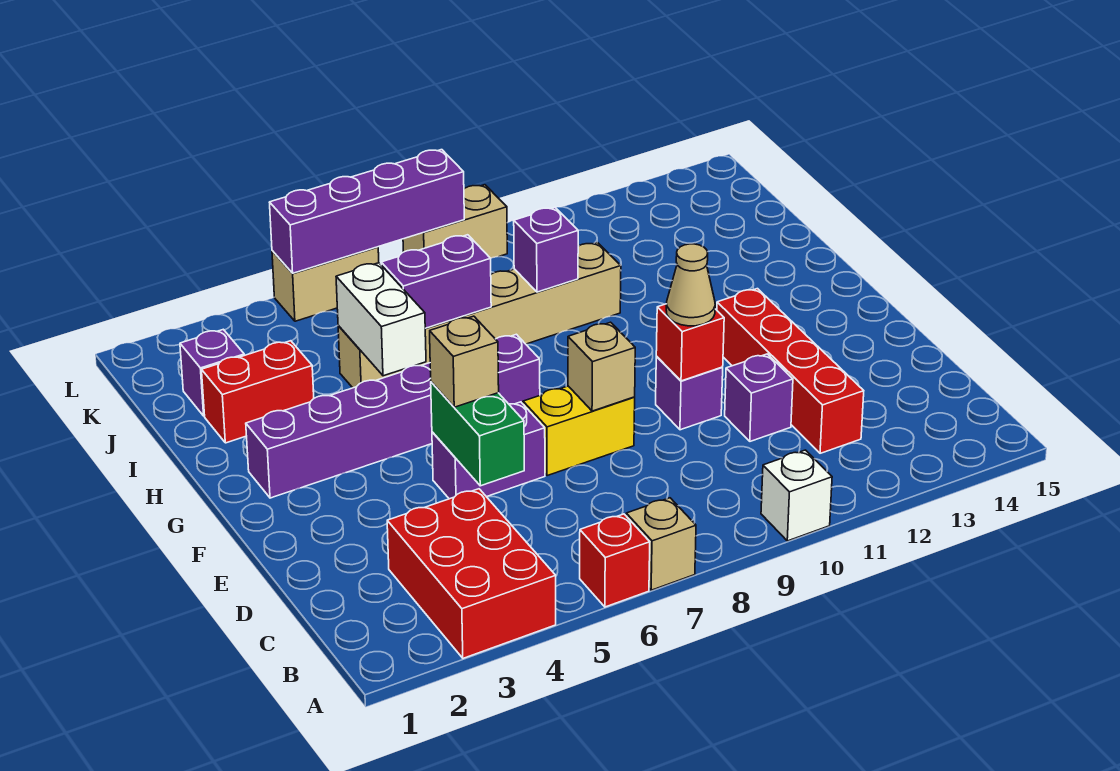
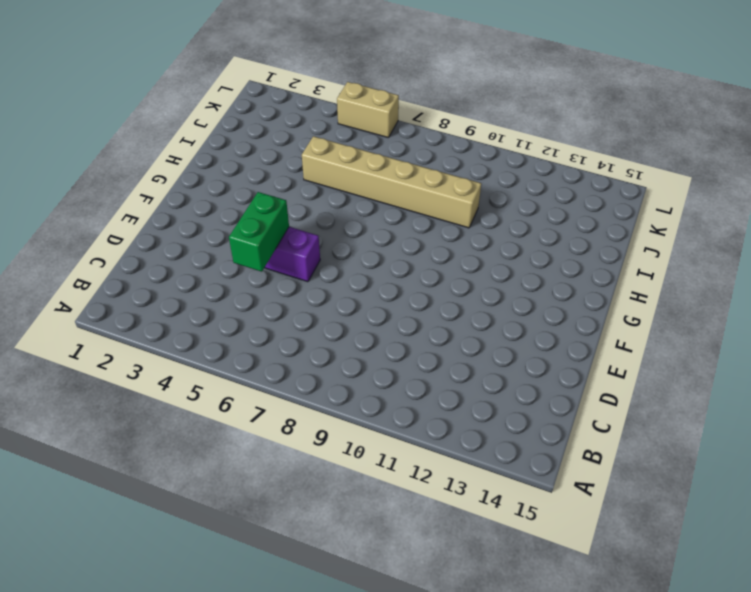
none -> red brick A3:C4 level 1
none -> red brick A6 level 1
none -> tan brick A7 level 1

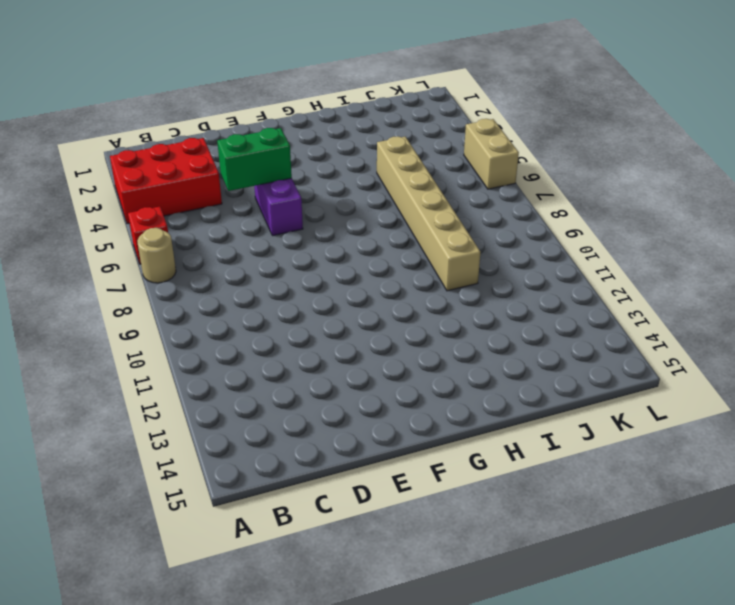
tan round brick A7 level 1 -> tan brick A7 level 1
none -> white brick A10 level 1
none -> red brick C12:F12 level 1
none -> purple brick D11 level 1

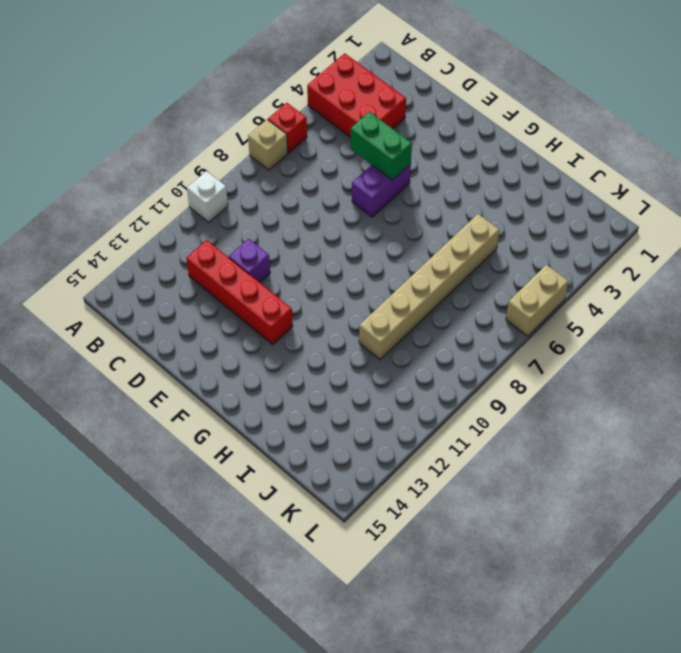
none -> yellow brick E7:E8 level 1
none -> purple brick E10 level 1
none -> purple brick G2:G7 level 1

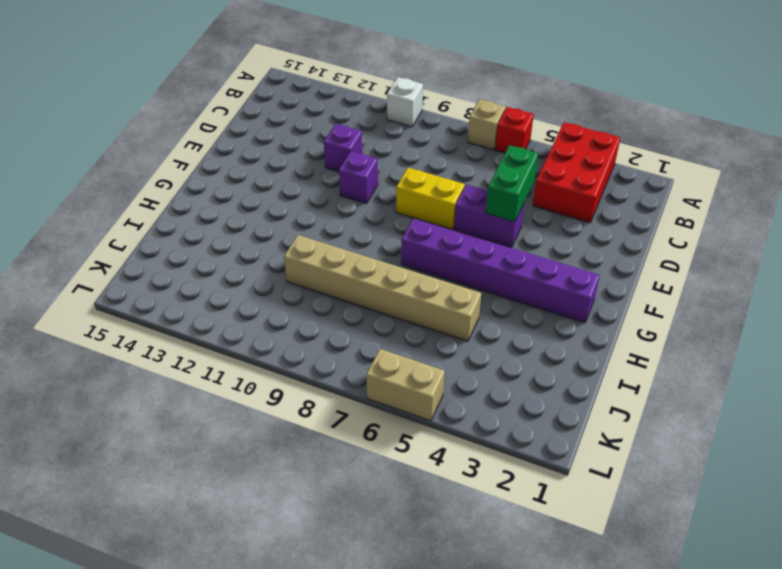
none -> red brick C12:F12 level 1
none -> red brick I2:I3 level 1
none -> purple brick J2 level 1

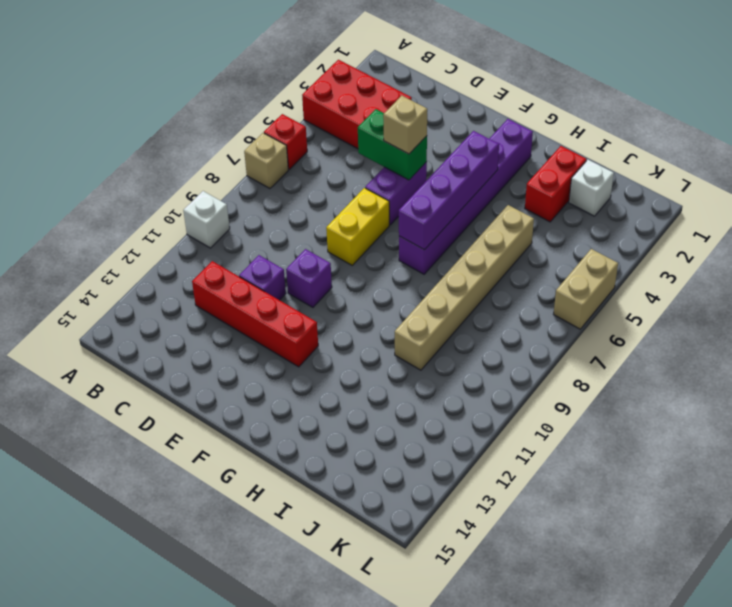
purple brick G4:G7 level 2 -> purple brick L5:L8 level 2
white brick J2 level 1 -> purple brick J2 level 1
none -> tan brick L8:L9 level 1
none -> tan brick E8 level 2
none -> red brick E10 level 2

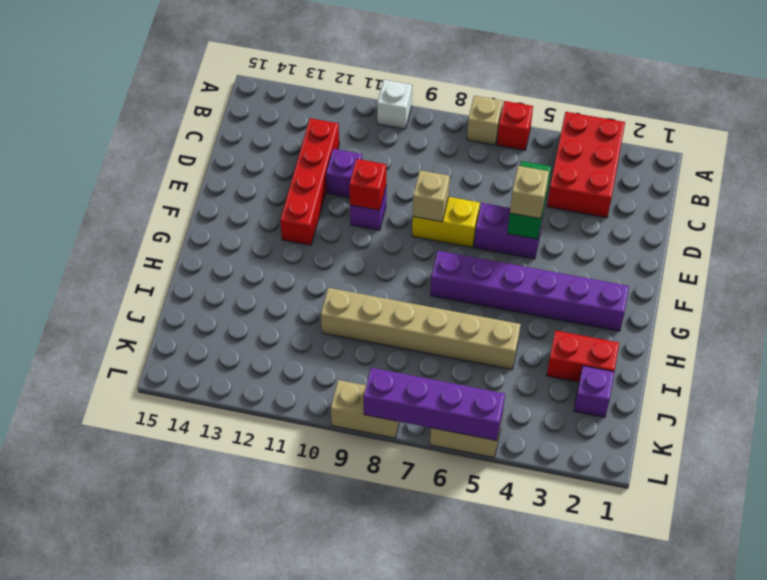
none -> white brick H5:I5 level 2
none -> purple brick I6:I7 level 2
none -> purple brick I9 level 2

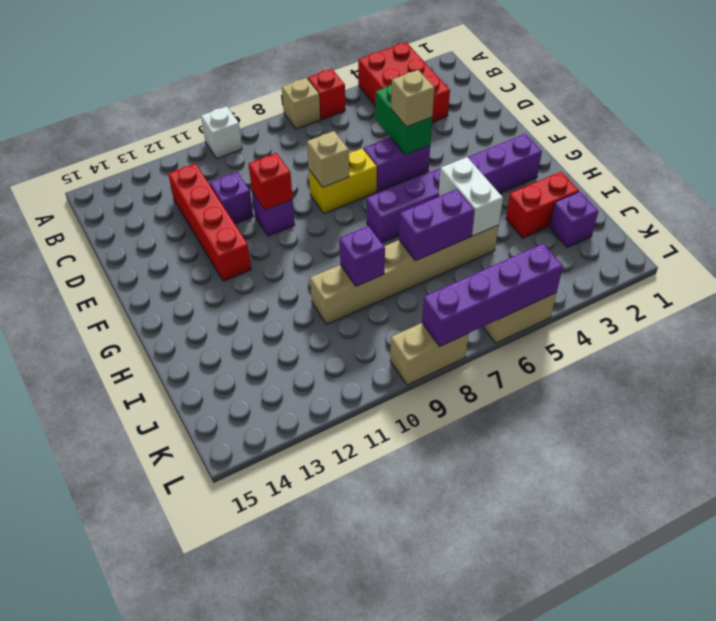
none -> tan cone E10 level 3

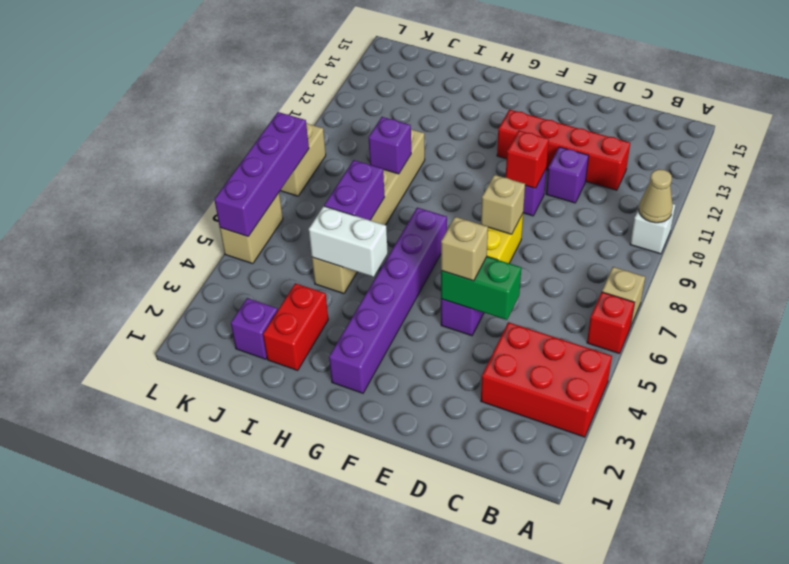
tan cone A10 level 2 -> tan cone E10 level 3

